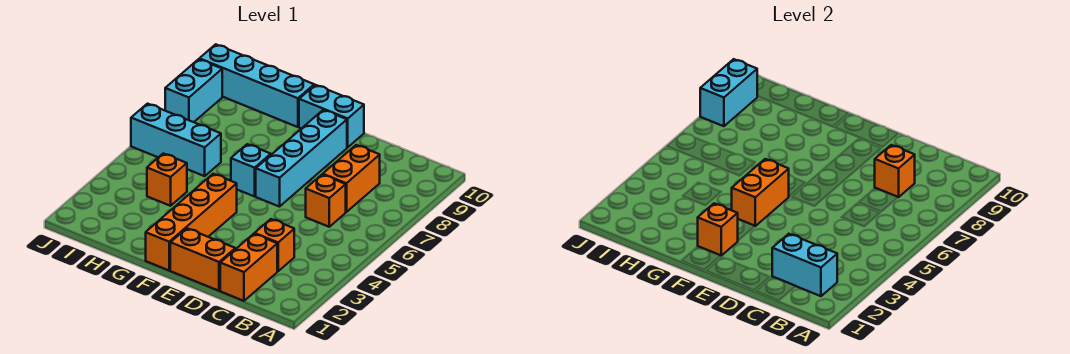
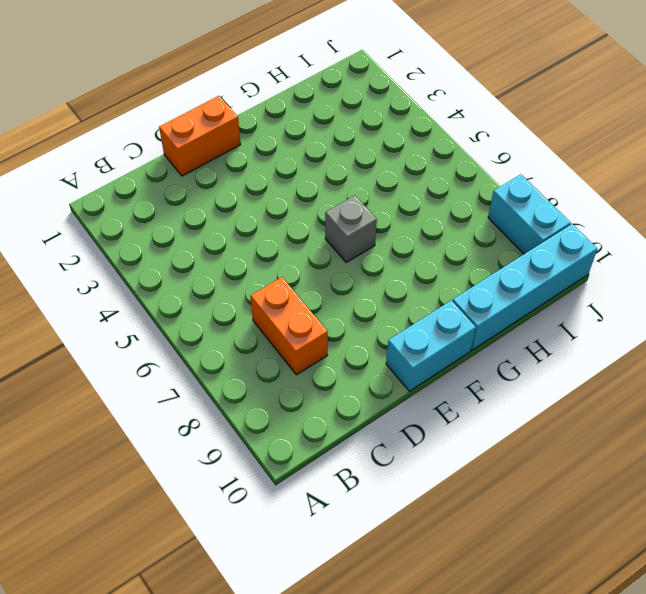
grey brick F6 level 1 -> cyan brick F6 level 1
none -> orange brick C1:C2 level 1
none -> orange brick C3 level 1
none -> orange brick C6 level 1

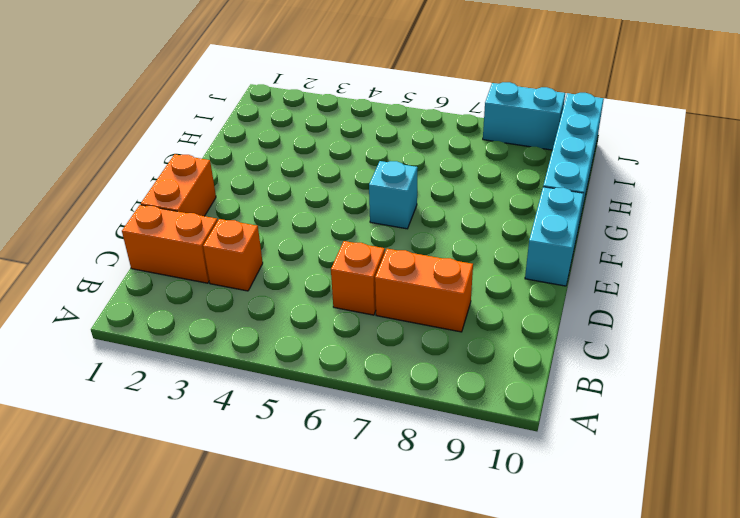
none -> cyan brick E6:E9 level 1
none -> orange brick F1:F4 level 1
none -> orange brick H4 level 1

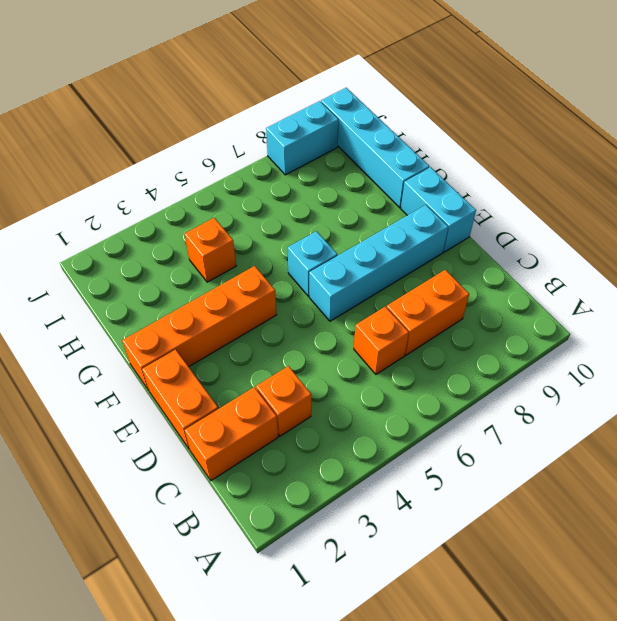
none -> cyan brick H6:J6 level 1
none -> cyan brick B2:C2 level 2
none -> orange brick C8 level 2

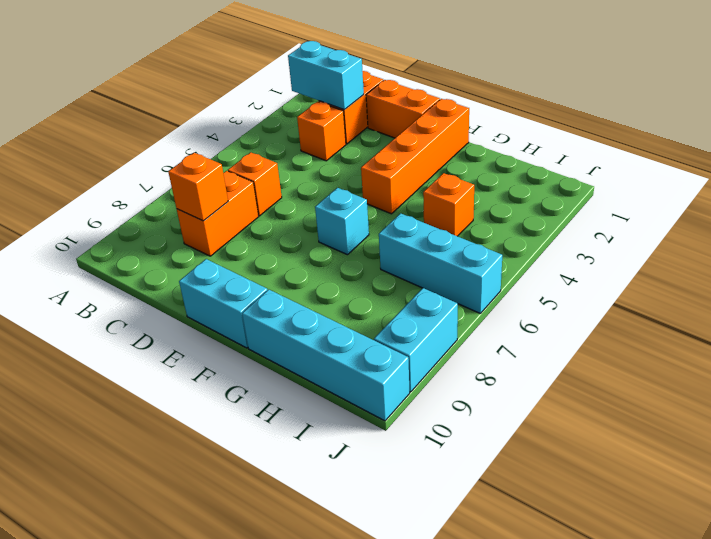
none -> cyan brick E6:E9 level 1
none -> orange brick F2 level 2
none -> orange brick F4:F5 level 2

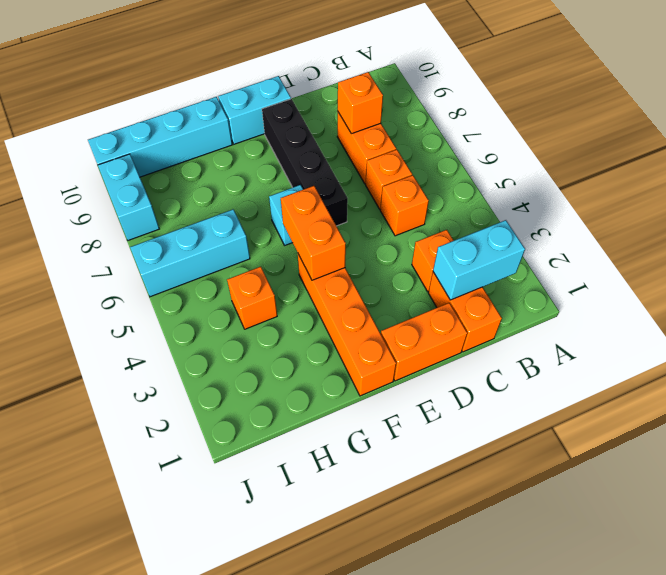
orange brick C5 level 1 -> orange brick F2 level 2
black brick E6:E9 level 1 -> cyan brick E6:E9 level 1
none -> cyan brick J8:J9 level 2

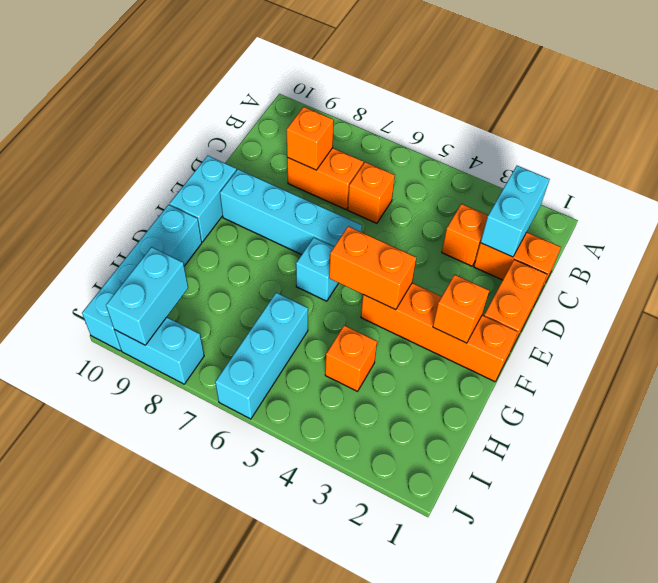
cyan brick I9:J9 level 2 -> cyan brick J8:J9 level 2

